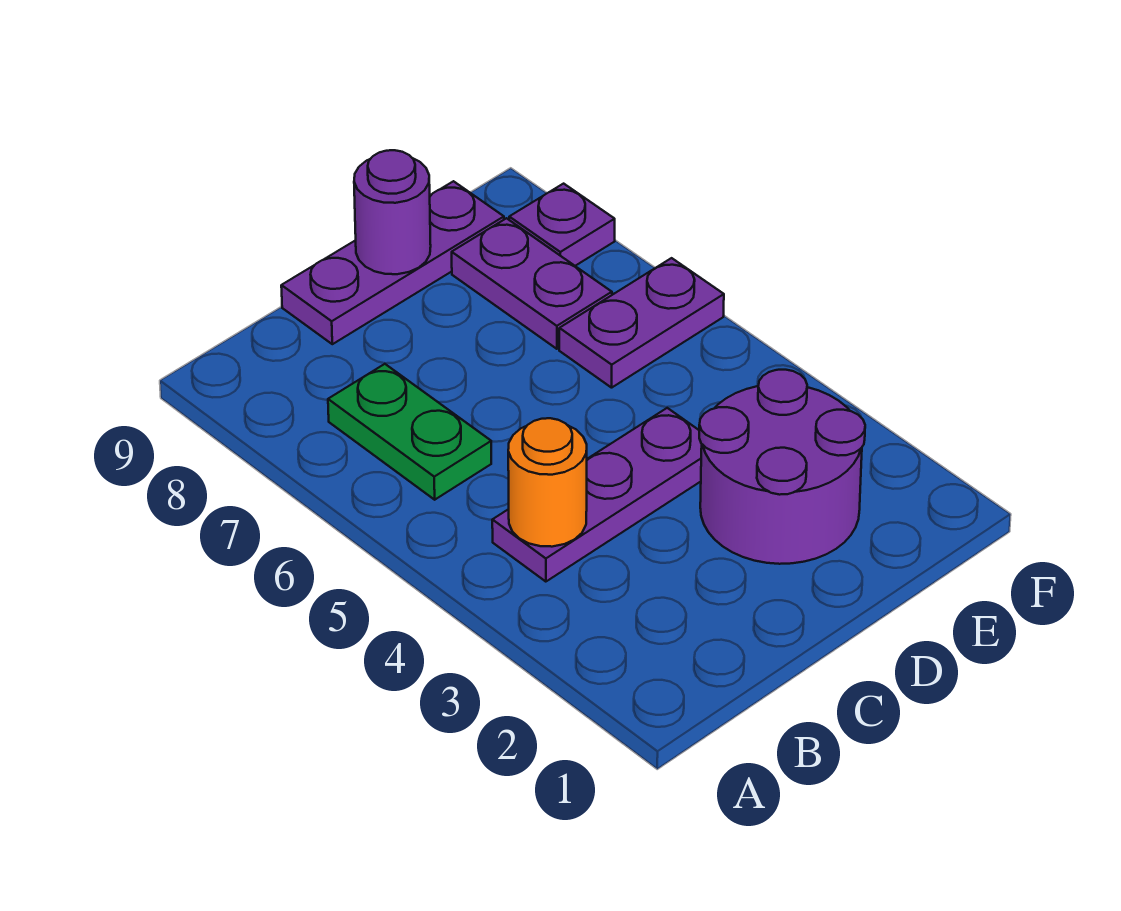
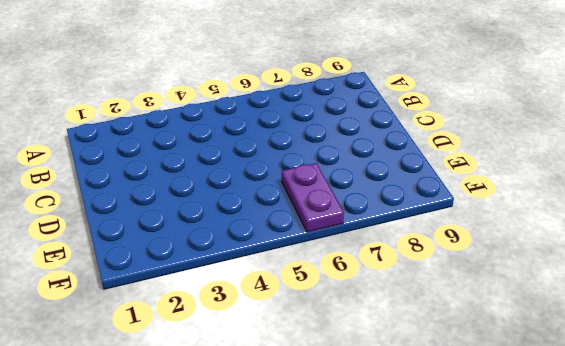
none -> purple plate B4:D4 level 1
none -> green plate B6:B7 level 1

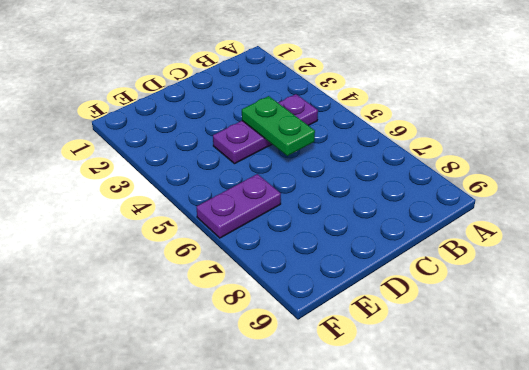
green plate C4:C5 level 2 -> green plate B6:B7 level 1
none -> purple plate C9:E9 level 1
none -> purple round brick D2:E3 level 1

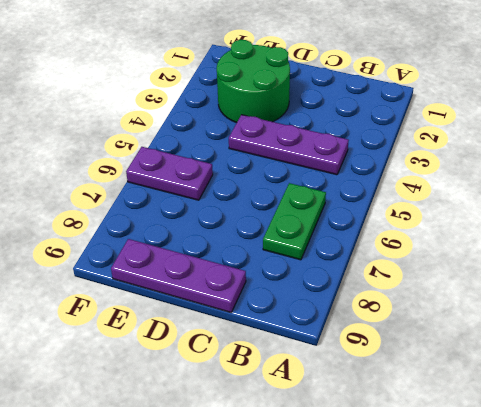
green round brick D2:E3 level 1 -> purple round brick D2:E3 level 1
none -> purple plate E7:E8 level 1
none -> purple plate F8 level 1

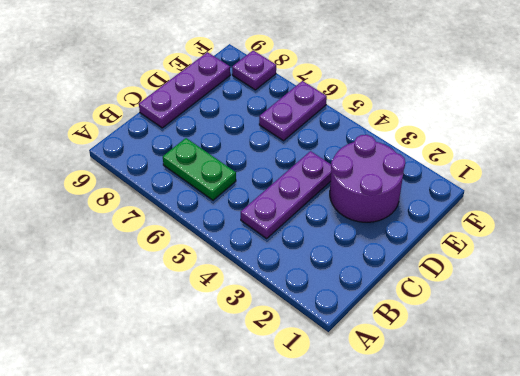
none -> purple plate E7:E8 level 1
none -> orange round brick B4 level 2

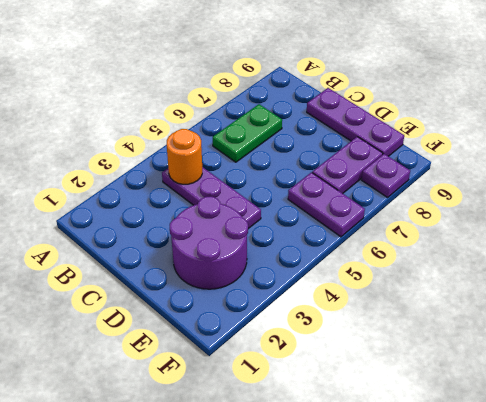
none -> purple round brick D9 level 2

